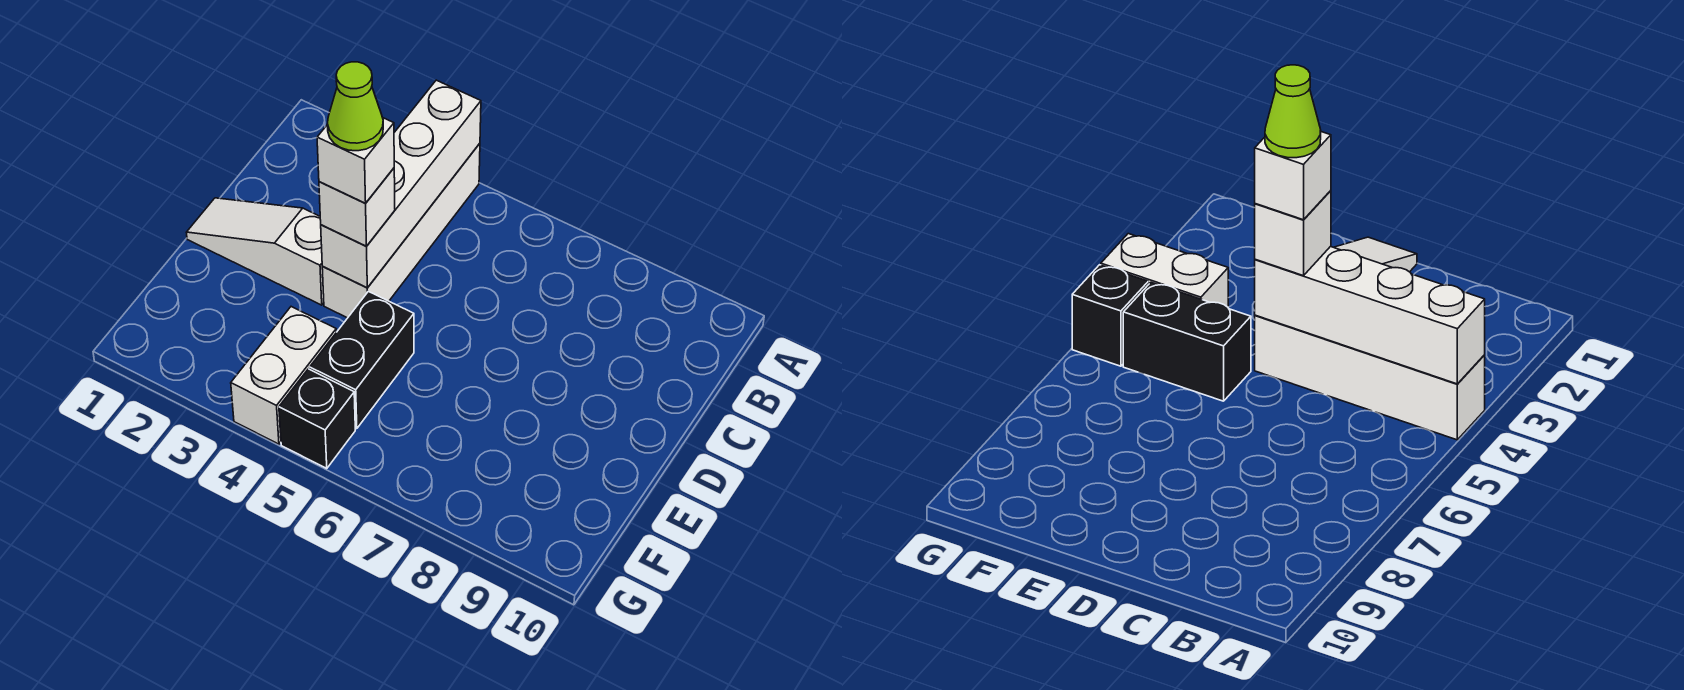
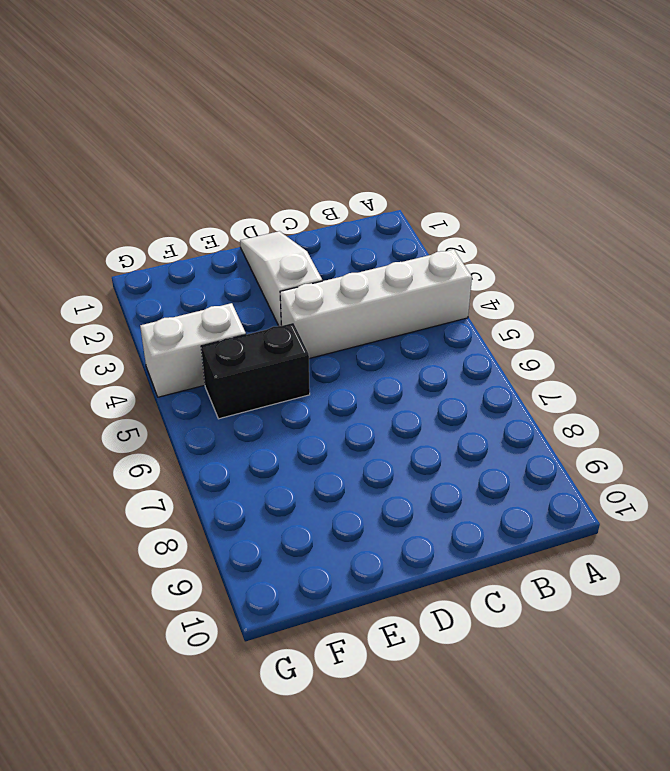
none -> black brick G5 level 1
none -> white brick A4:D4 level 2

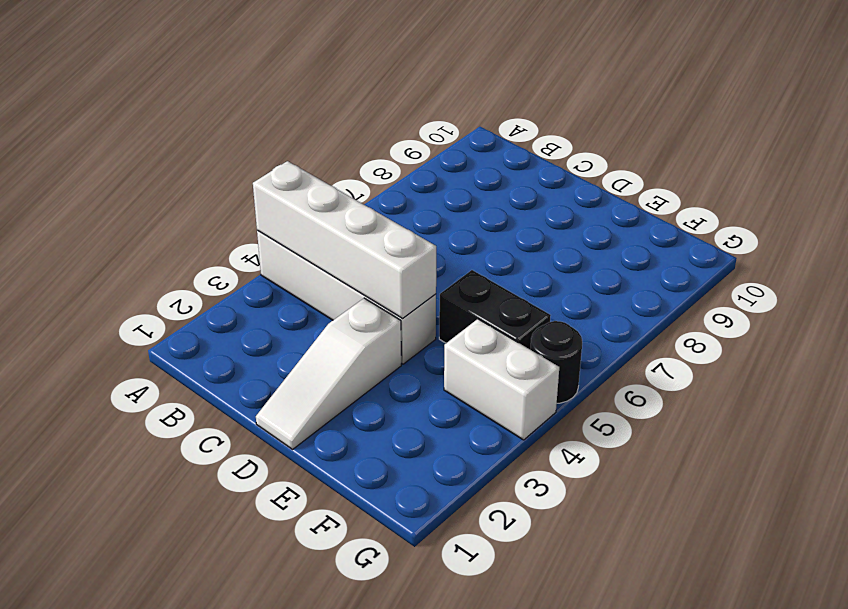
black round brick G5 level 1 -> black brick G5 level 1
none -> white brick D4 level 3
none -> white brick D4 level 4

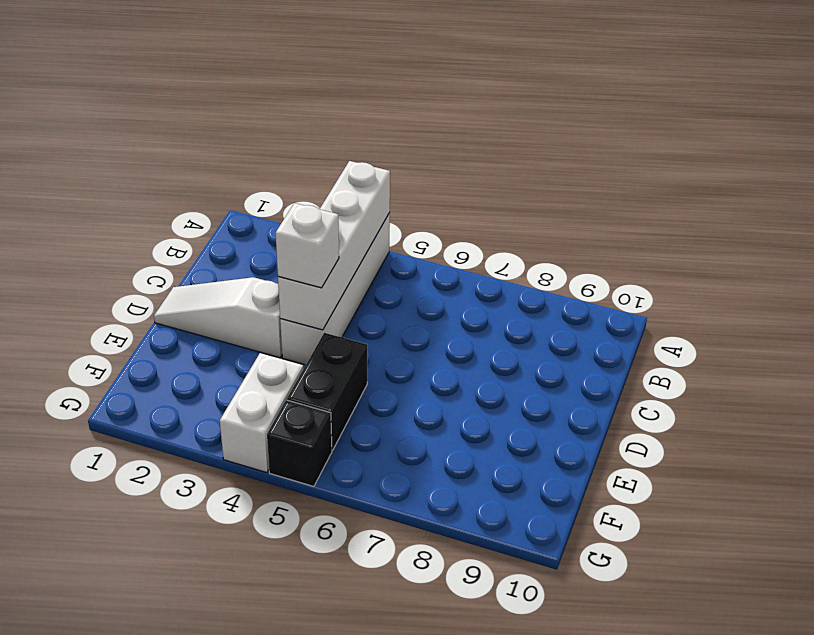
none -> white brick D4 level 4
none -> lime cone D4 level 5

